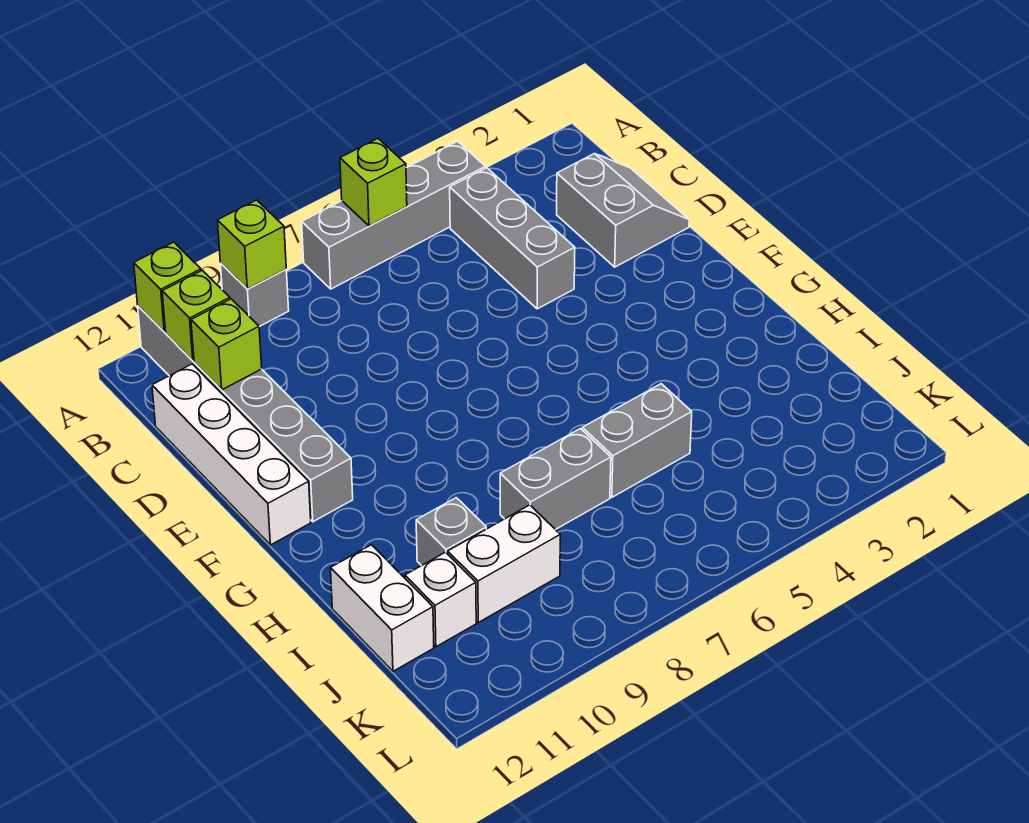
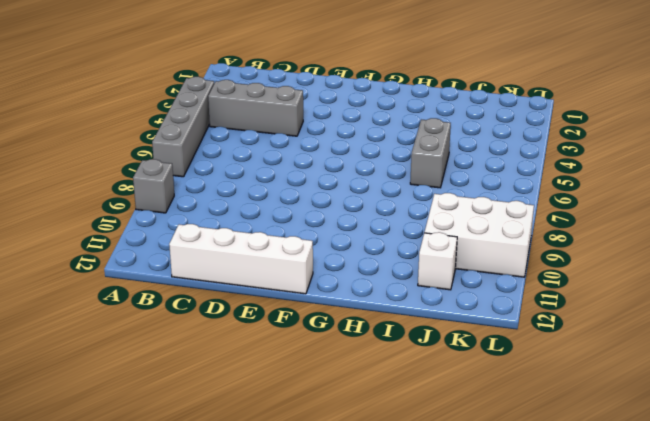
white brick J9:L10 level 1 -> white brick J9:J10 level 1
none -> grey brick A11:F11 level 1
none -> grey slope C1:D2 level 1 top 2
none -> grey brick I7:I8 level 1

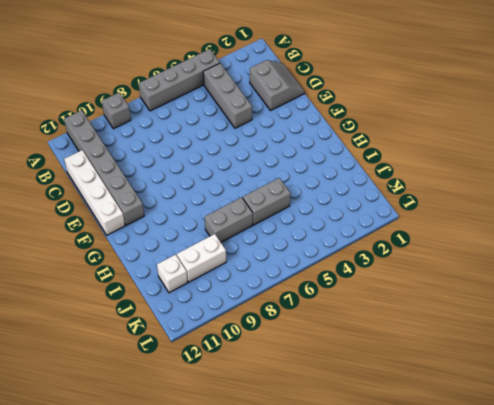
none -> grey brick I10 level 1
none -> white brick I12:J12 level 1
none -> lime brick A6 level 2

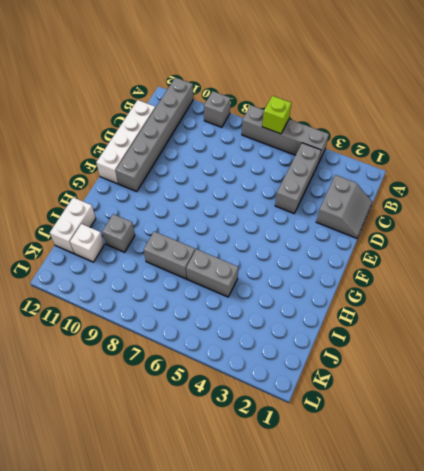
none -> white brick J9:J10 level 1
none -> lime brick A9 level 2
none -> lime brick A11 level 2

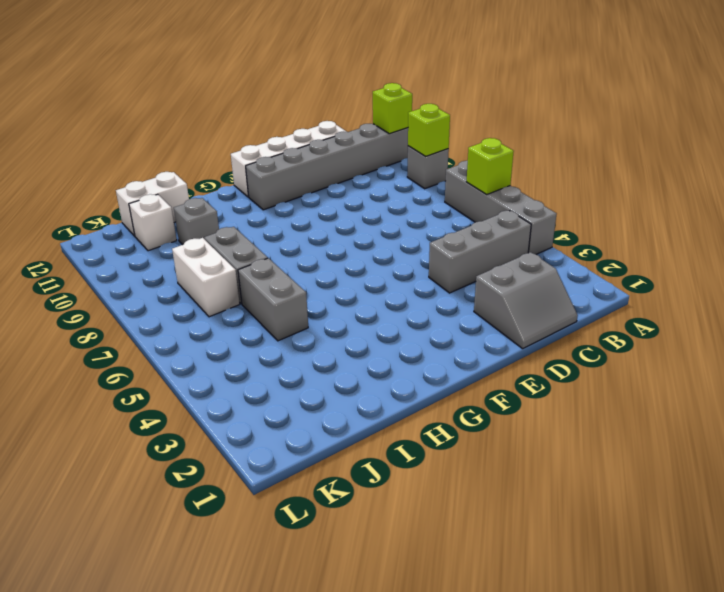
white brick J7:J8 level 1 -> white brick J9:J10 level 1
none -> lime brick B11 level 2
none -> lime brick C11 level 2

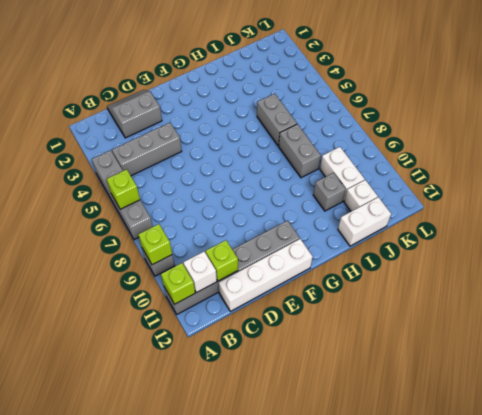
white brick B11 level 2 -> lime brick B11 level 2

